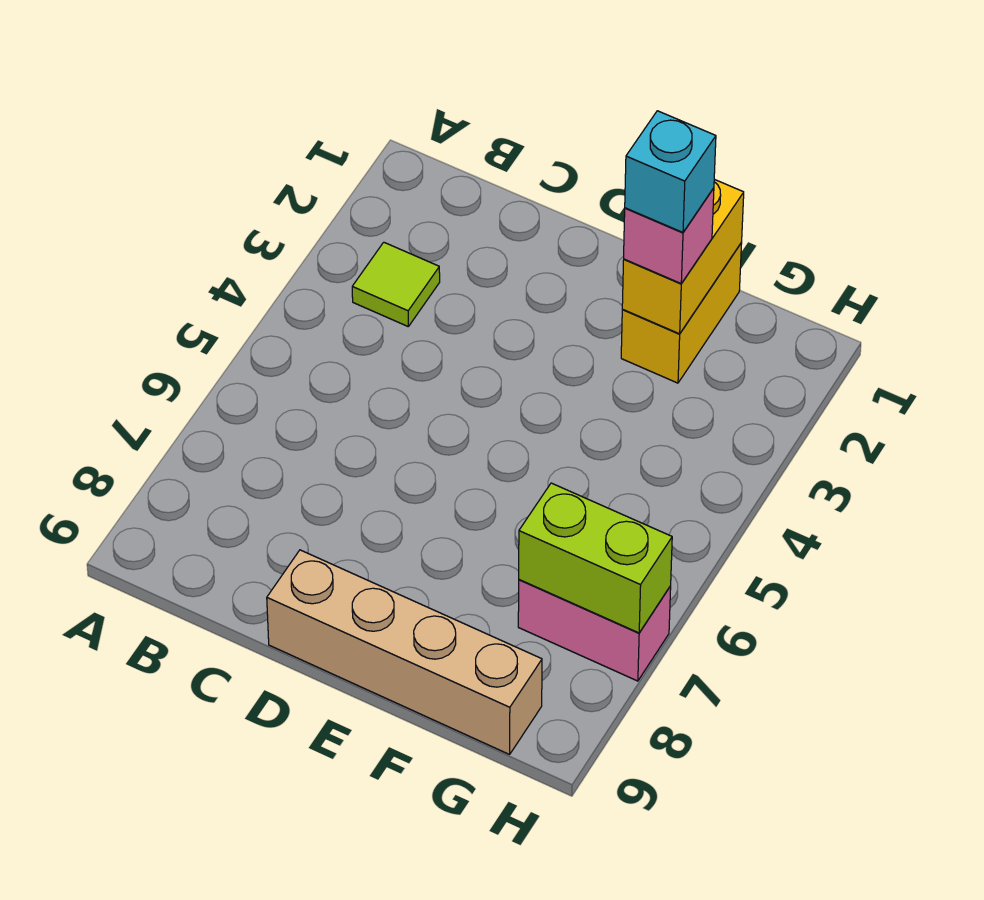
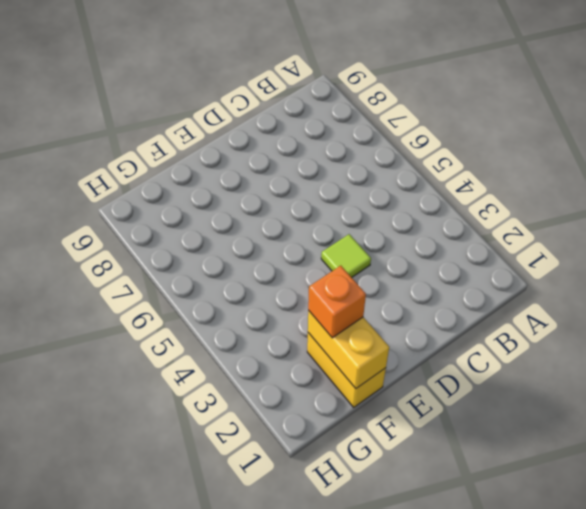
lime tile D4 level 1 -> lime tile B3 level 1
orange brick F2 level 3 -> pink brick F2 level 3
none -> tan brick D9:G9 level 1
none -> pink brick G7:H7 level 1

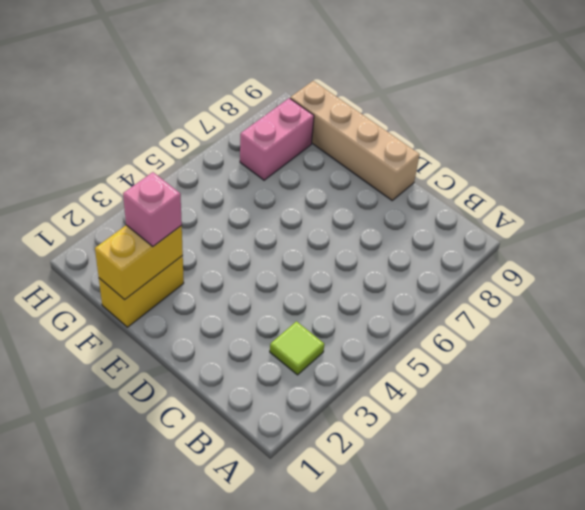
pink brick G7:G8 level 1 -> pink brick G7:H7 level 1
none -> lime brick G7:H7 level 2
none -> cyan brick F2 level 4

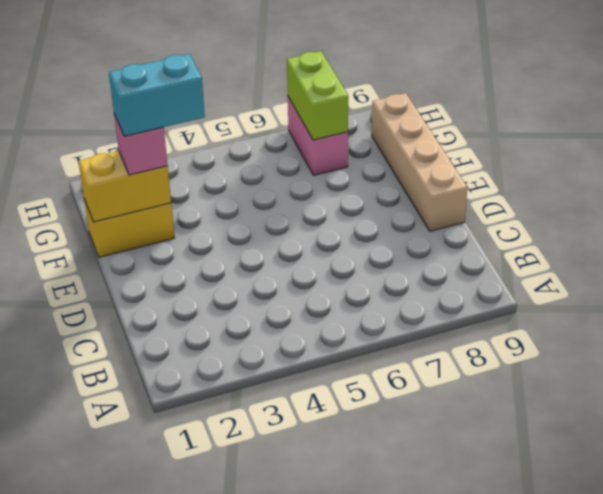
cyan brick F2:F3 level 4 -> cyan brick F2 level 4
none -> lime tile B3 level 1

